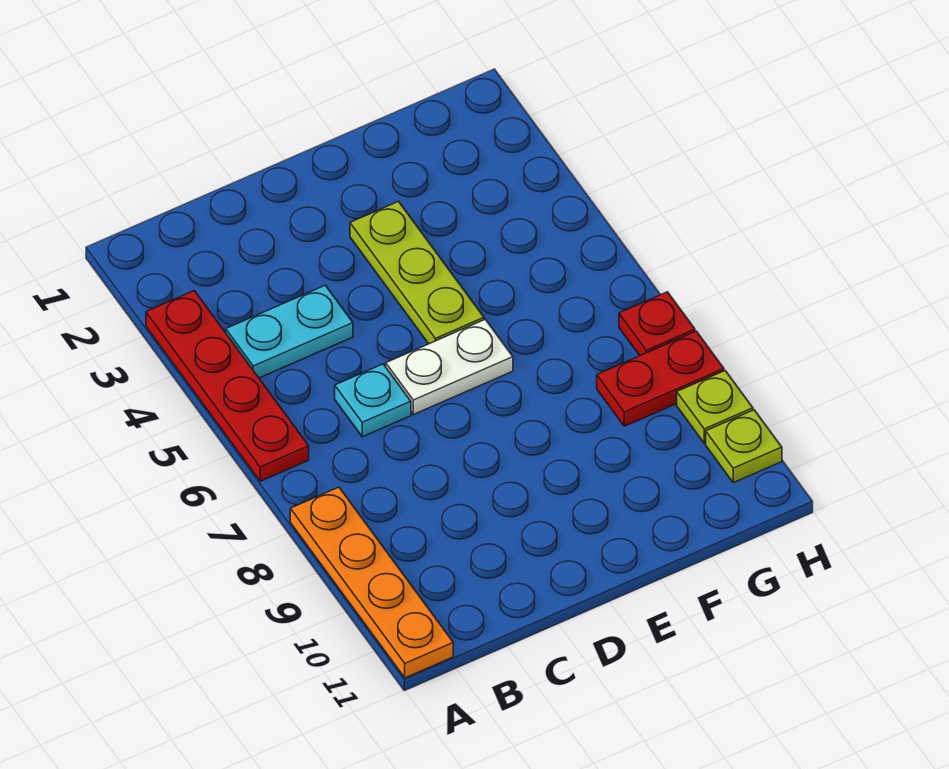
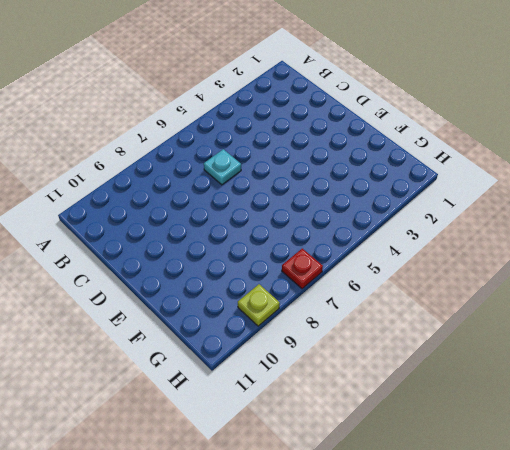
none -> red plate A3:A6 level 1
none -> orange plate A8:A11 level 1

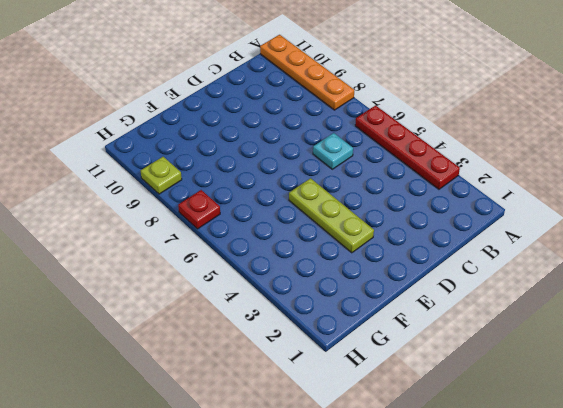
none -> cyan plate B4:C4 level 1
none -> white plate D6:E6 level 1

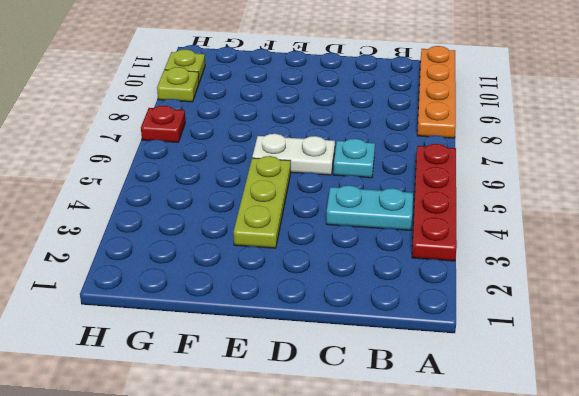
none -> red plate G8:H8 level 1

